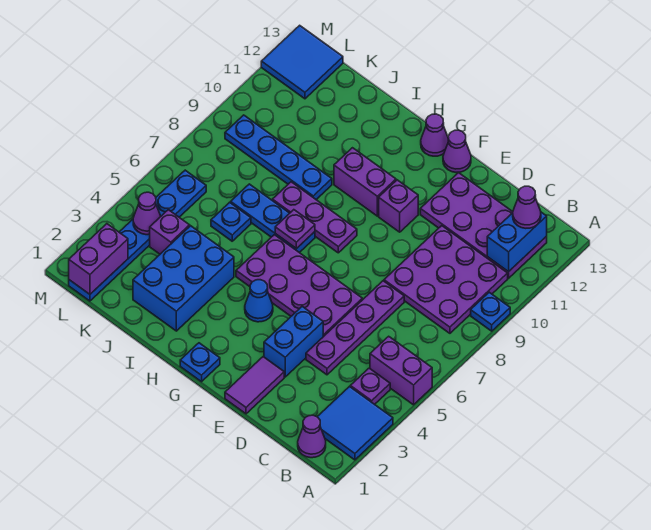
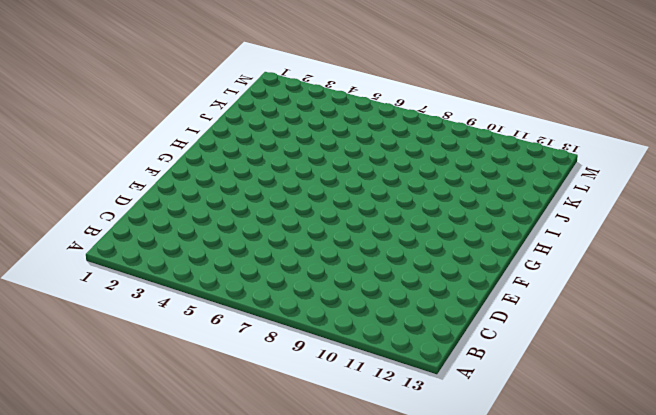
none -> blue tile A2:B3 level 1
none -> purple brick A5:B5 level 1
none -> blue plate A9 level 1
none -> purple cone B1 level 1

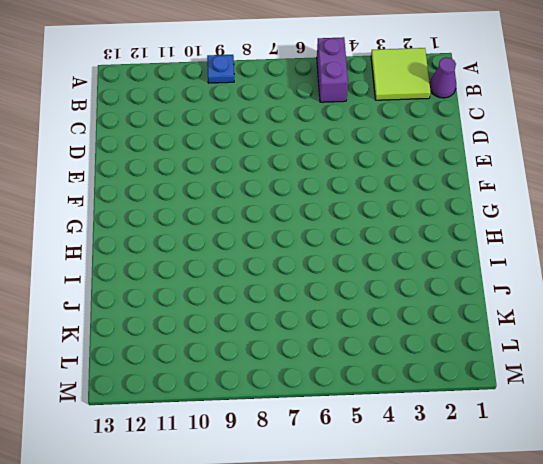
lime tile A2:B3 level 1 -> blue tile A2:B3 level 1
none -> purple plate B4 level 1
none -> purple plate B8:D10 level 1
none -> purple plate B11:E12 level 1
none -> purple plate D4:D7 level 1

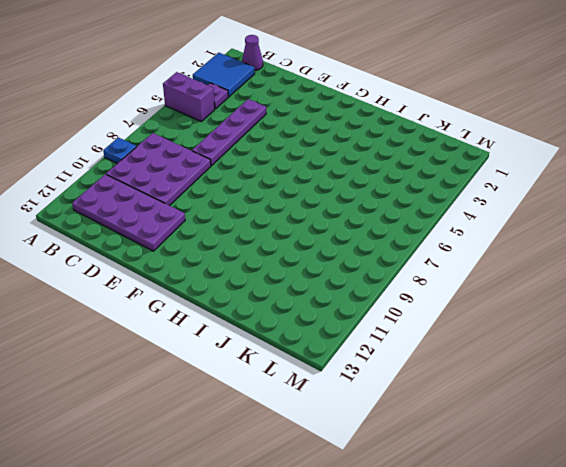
none -> purple tile E1:E2 level 1
none -> blue brick E3:E4 level 1
none -> purple plate E5:H6 level 1
none -> purple brick F10 level 1

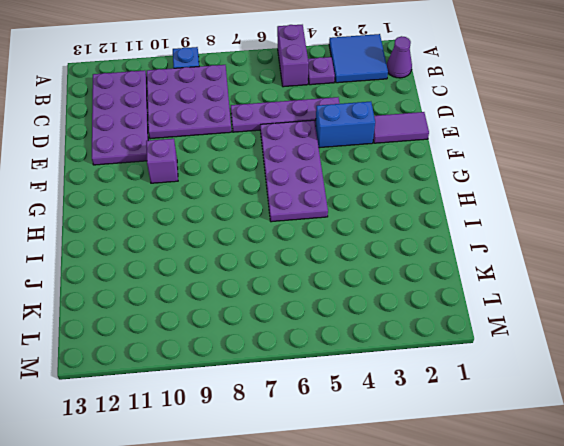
none -> purple cone F13 level 1
none -> blue plate G1 level 1
none -> blue cone G4 level 1
none -> purple plate G8:I8 level 1

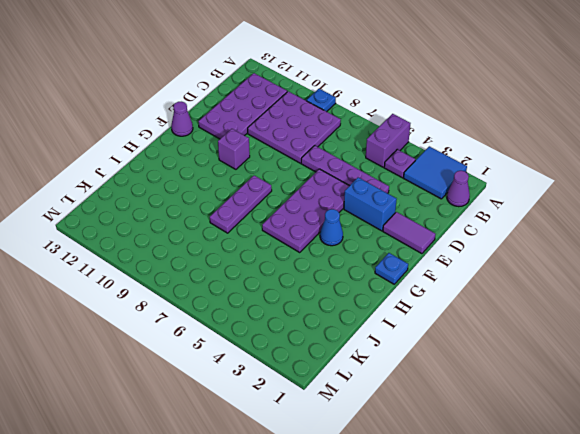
none -> purple brick G10:H10 level 1
none -> purple cone G13 level 1
none -> blue plate H7:J7 level 1
none -> blue brick I2:J4 level 1

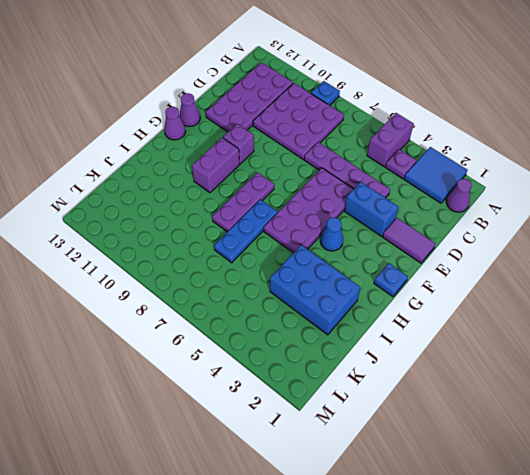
none -> blue plate I9:L9 level 1
none -> blue plate J6 level 1
none -> purple brick K4 level 1
none -> blue plate L1:L6 level 1

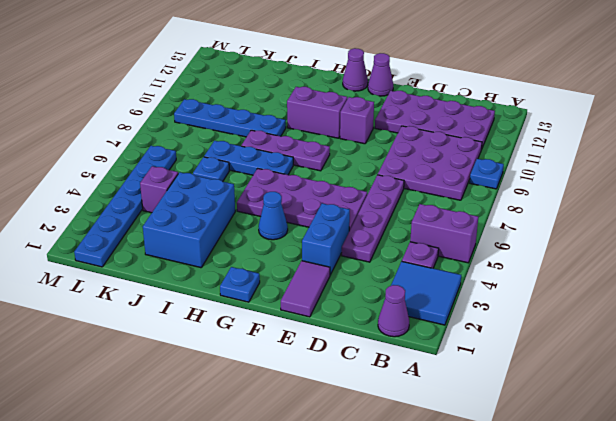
none -> blue tile L12:M13 level 1
none -> blue brick B11:B12 level 2
none -> purple plate H7 level 2
none -> purple brick L1:L2 level 2

